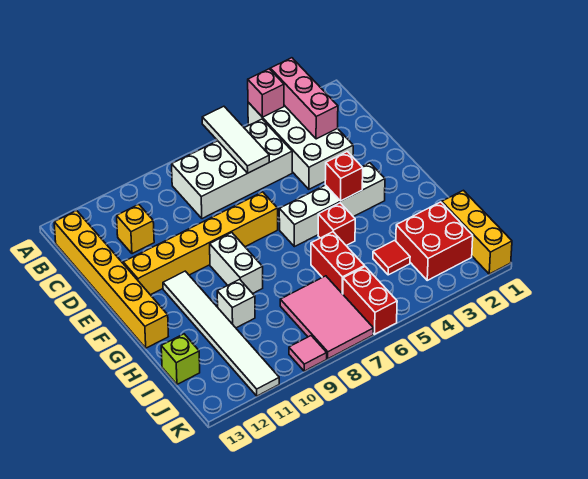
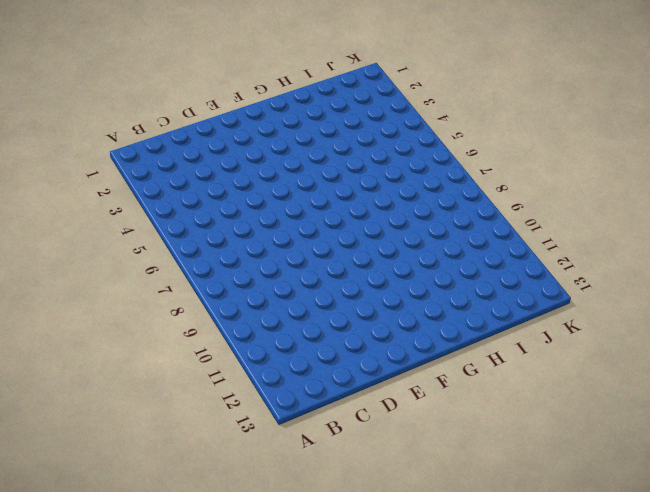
none -> white brick A3:D4 level 1
none -> white brick B5:C8 level 1
none -> yellow brick B13:G13 level 1

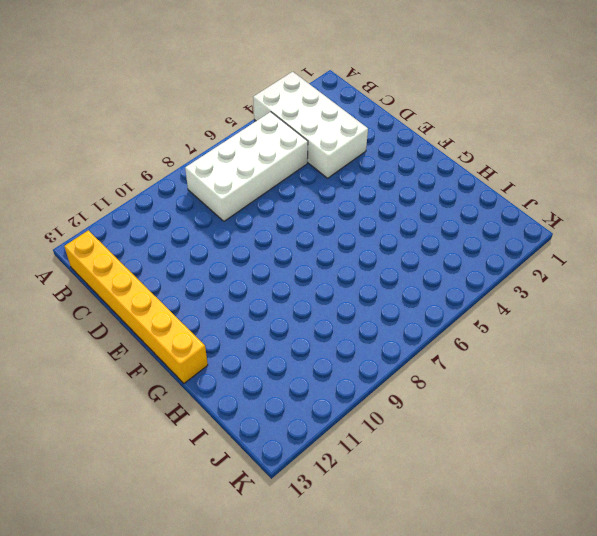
none -> yellow brick C11 level 1
none -> yellow brick E7:E12 level 1
none -> white brick F3:F6 level 1

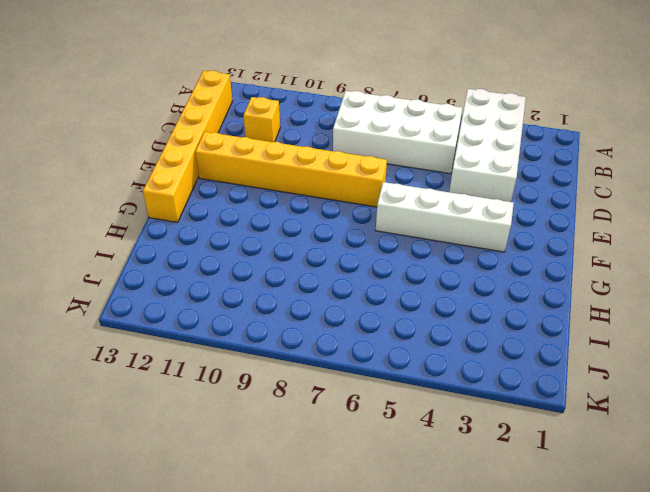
none -> white brick F9:G9 level 1
none -> white tile F11:K11 level 1
none -> red brick G5 level 1

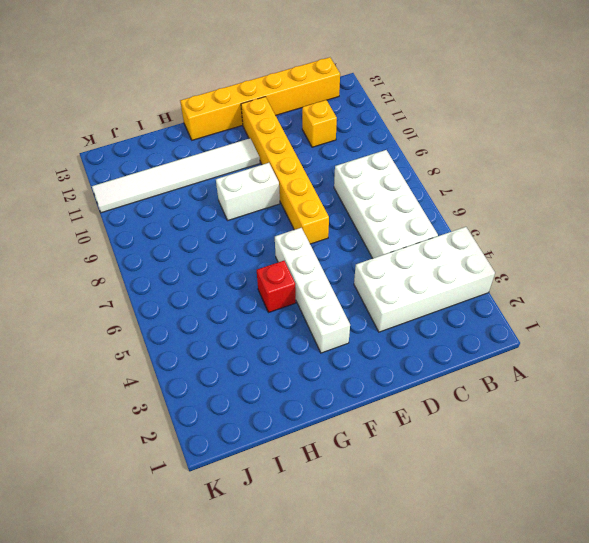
none -> red brick H6:I6 level 1
none -> white brick H10 level 1
none -> yellow brick I1:K1 level 1

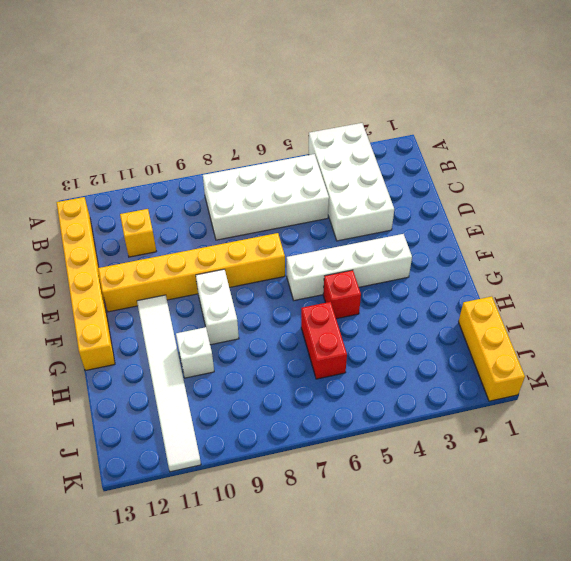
none -> red brick I2:J3 level 1
none -> red tile I4 level 1
none -> pink tile I7:K8 level 1

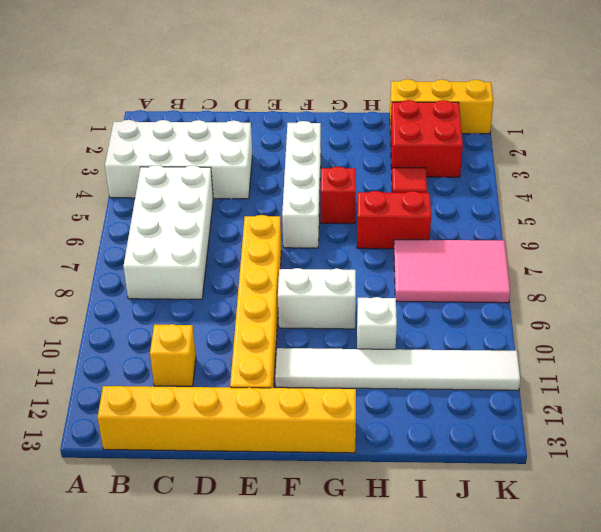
none -> lime brick I13 level 1
none -> red brick J6:K6 level 1
none -> pink tile K9 level 1

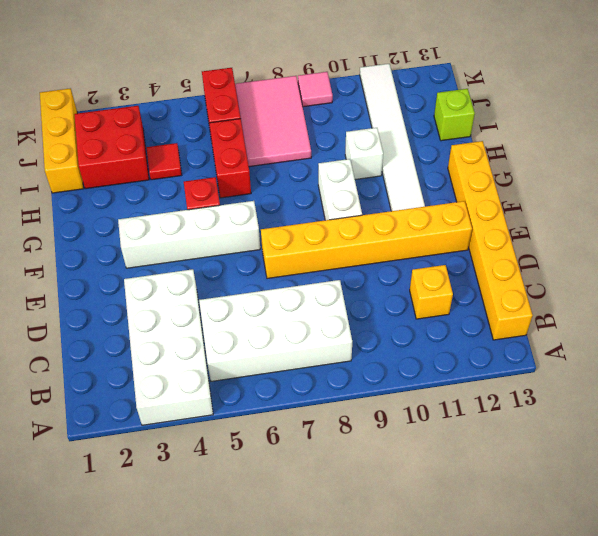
none -> pink brick A3:C3 level 2
none -> pink brick A4 level 2
none -> white tile A6:C6 level 2

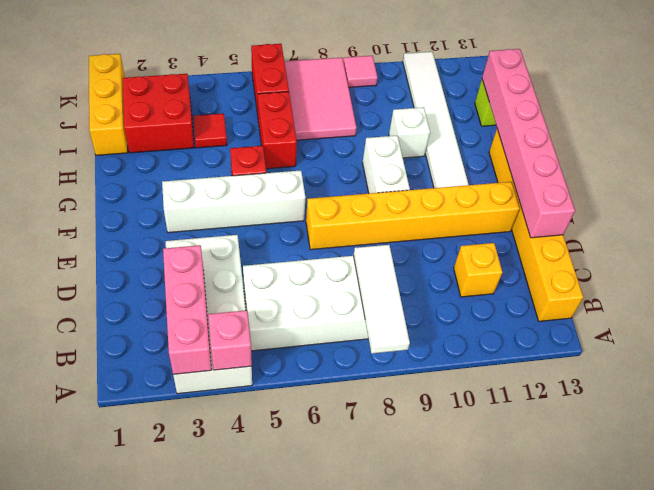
white tile A8:C8 level 2 -> white tile A6:C6 level 2
pink brick D13:I13 level 2 -> none
none -> red brick F4 level 2

